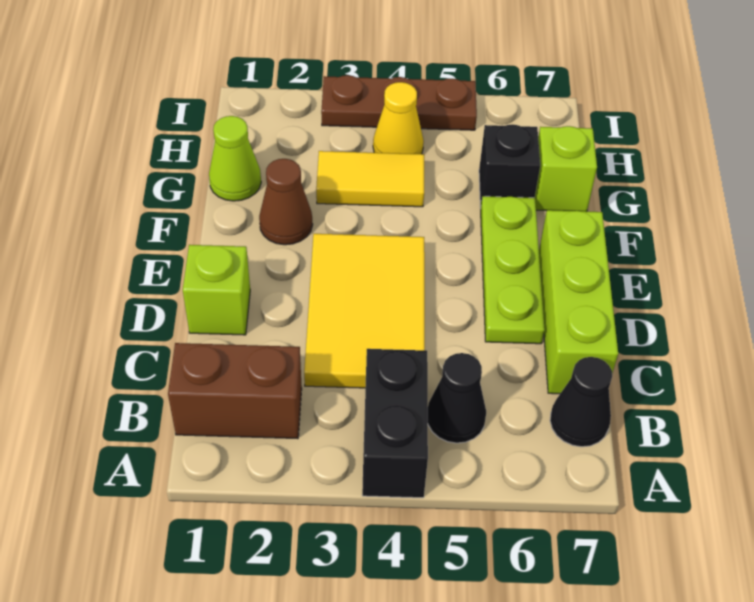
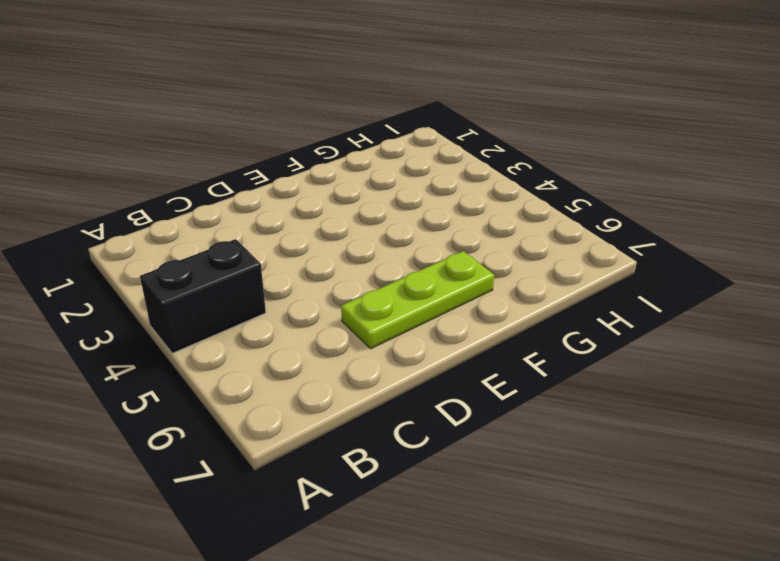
none -> brown brick B1:B2 level 1
none -> black cone B5 level 1
none -> black cone B7 level 1

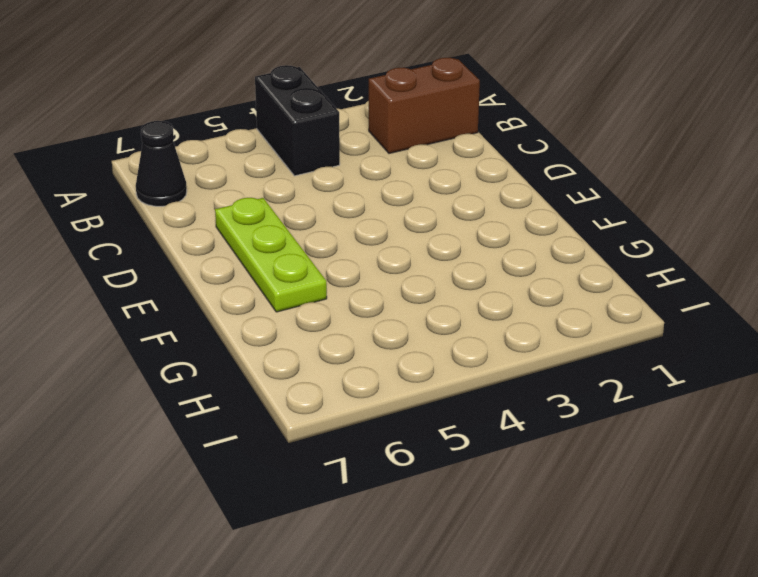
none -> black cone B5 level 1
none -> yellow tile C3:E4 level 1
none -> lime brick C7:E7 level 1

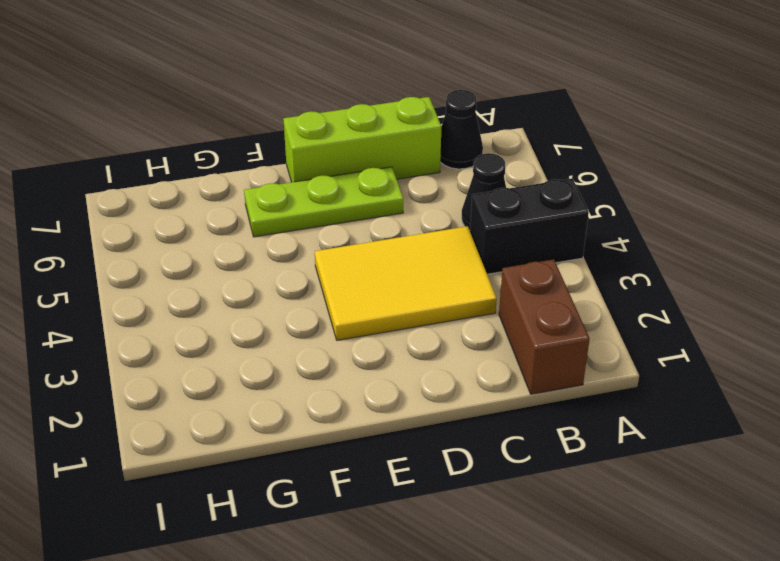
none -> lime brick D1 level 1
none -> brown cone F2 level 1
none -> lime cone G1 level 1

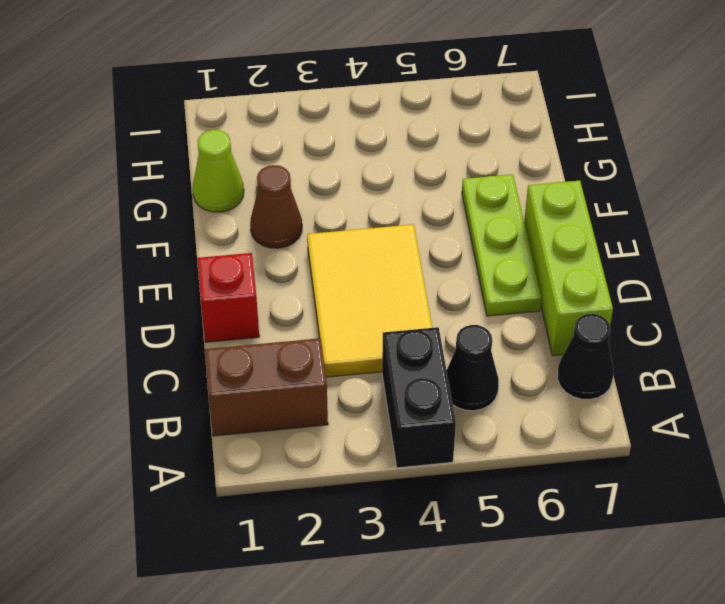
red brick D1 level 1 -> lime brick D1 level 1
none -> yellow tile G3:G4 level 1
none -> black brick G6 level 1
none -> lime brick G7 level 1

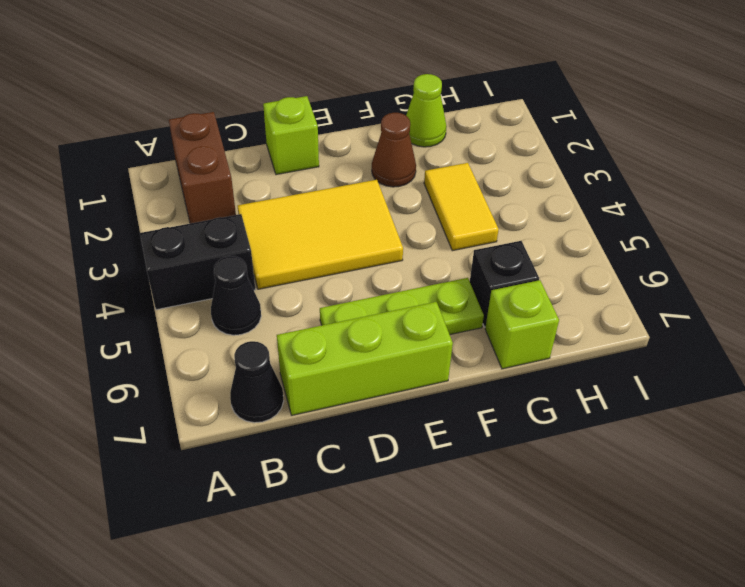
none -> yellow cone H4 level 1
none -> brown plate I3:I5 level 1

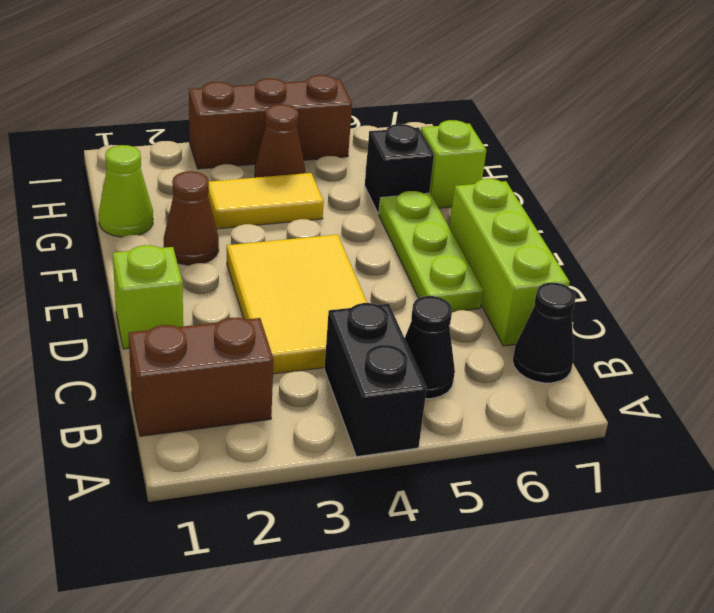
brown cone H4 level 1 -> yellow cone H4 level 1
brown brick I3:I5 level 1 -> brown plate I3:I5 level 1

